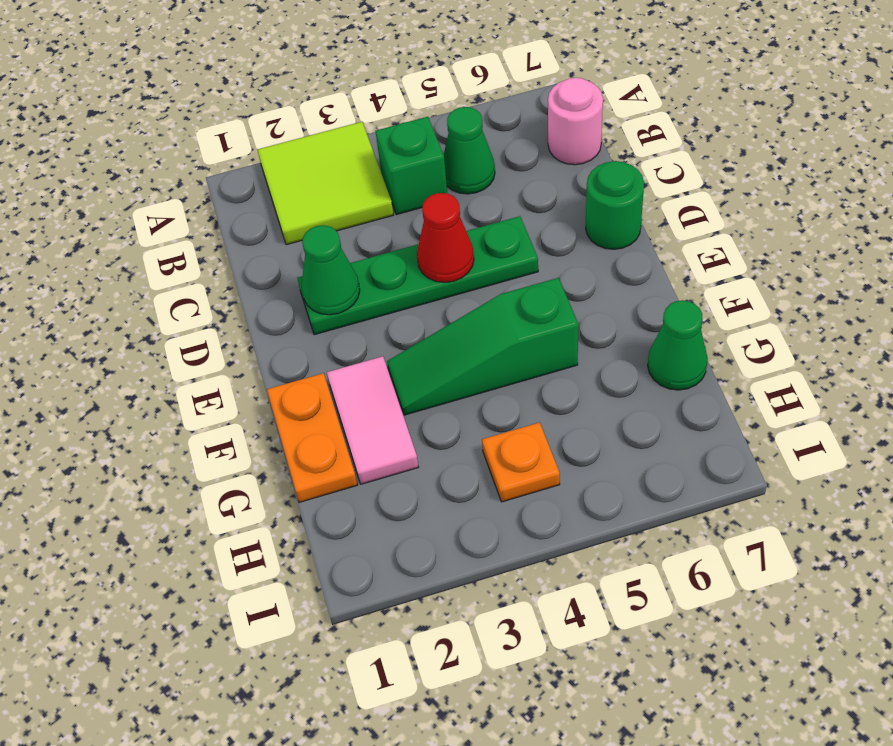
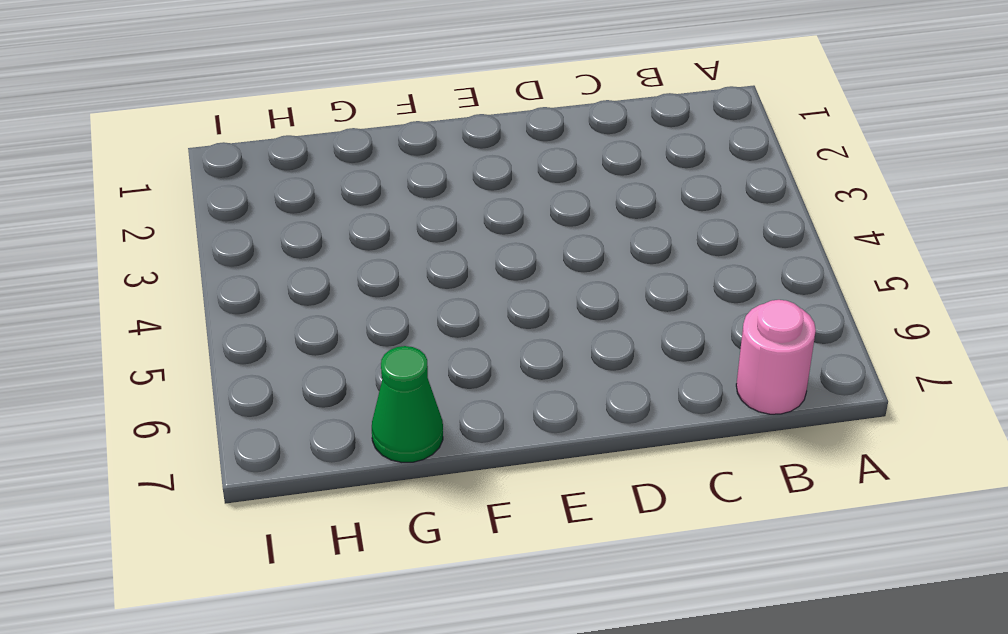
none -> lime tile A2:B3 level 1
none -> green brick B4 level 1
none -> green cone B5 level 1

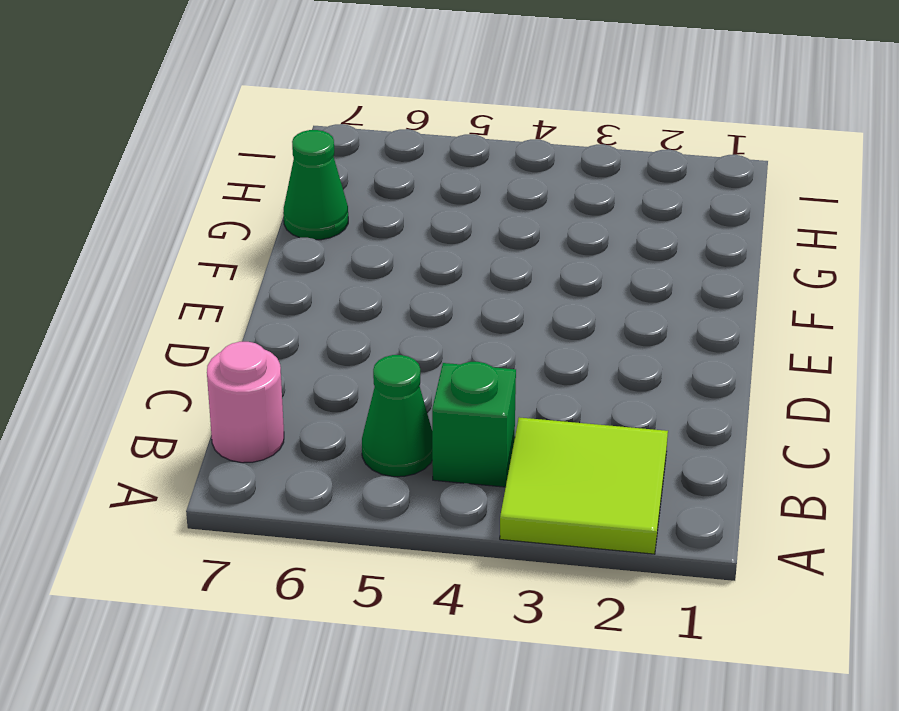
none -> green plate D2:D5 level 1
none -> green round brick D7 level 1
none -> orange plate F1:G1 level 1

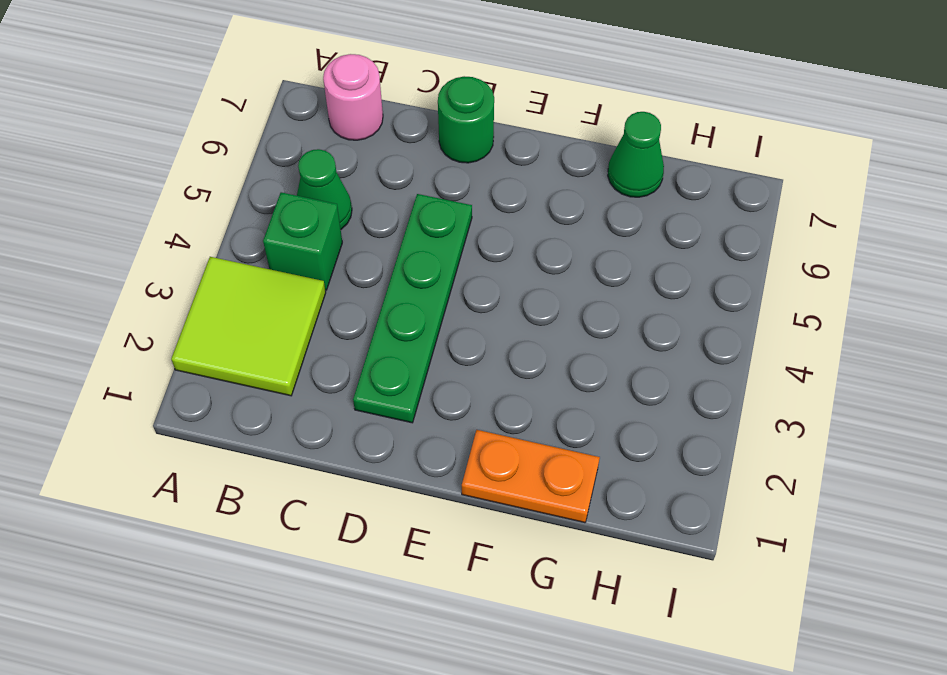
none -> pink tile F2:G2 level 1
none -> green slope F3:F5 level 1 top 5
none -> orange plate H4 level 1

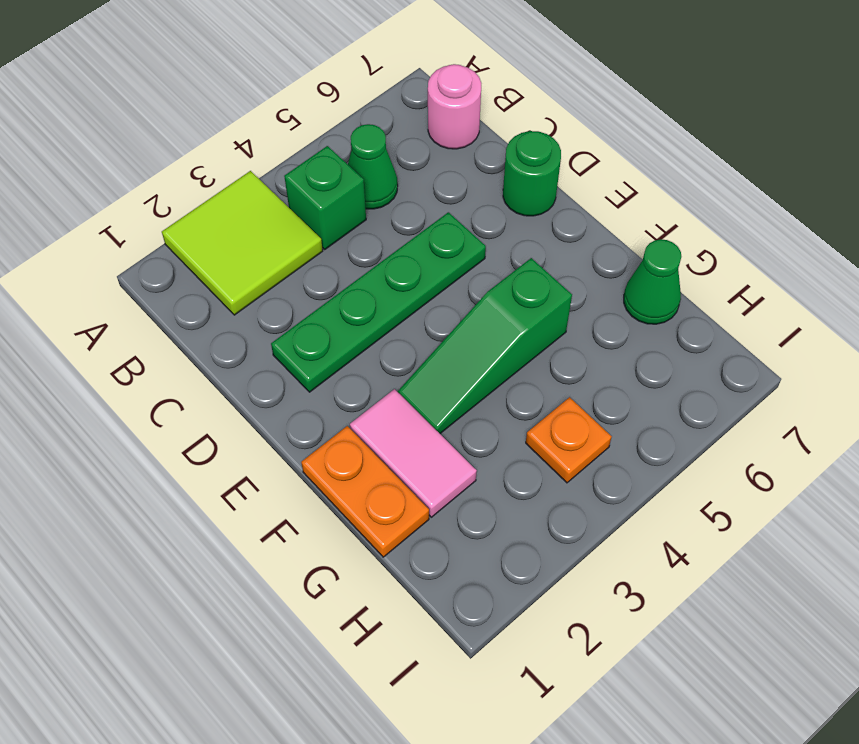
none -> green cone D2 level 2
none -> red cone D4 level 2

